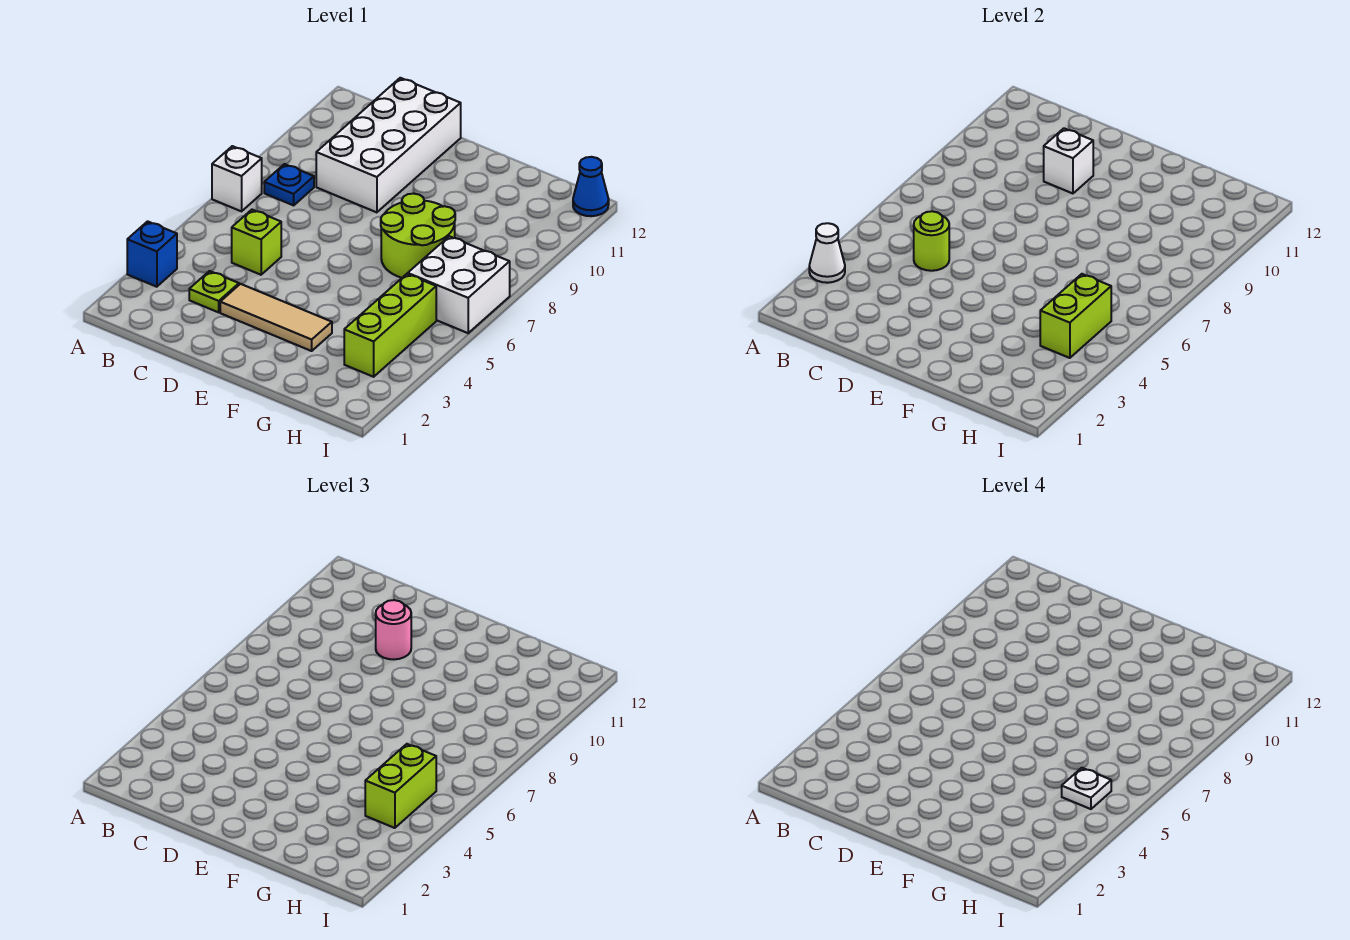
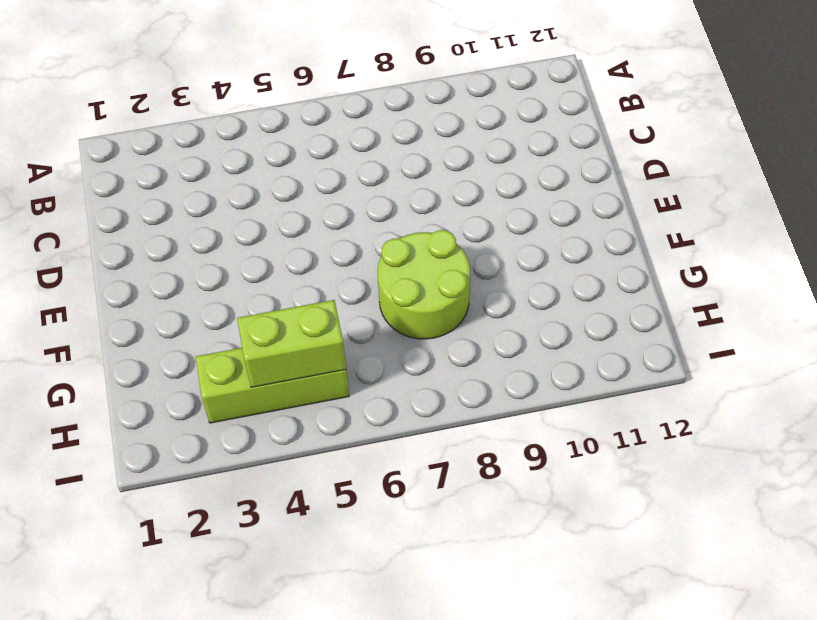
none -> blue brick A3 level 1
none -> white brick A7 level 1
none -> blue plate B8 level 1

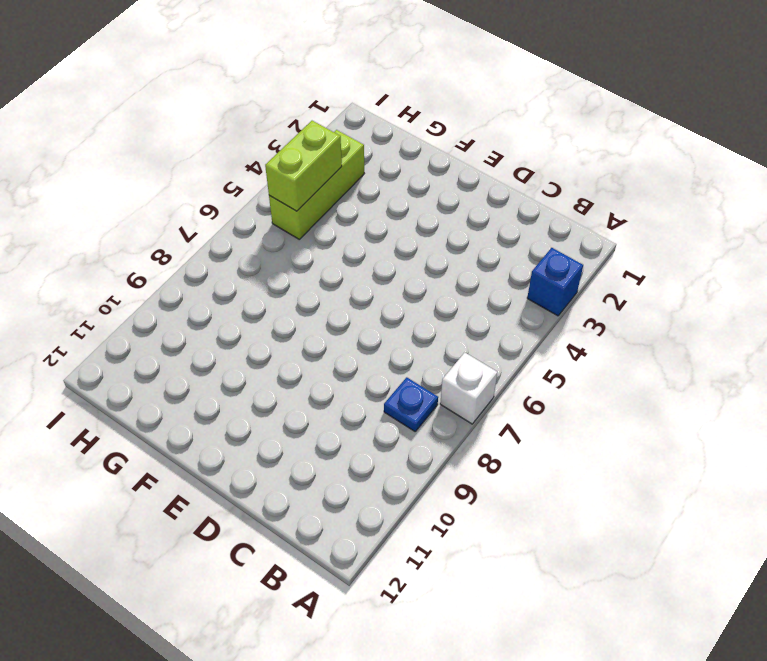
none -> lime plate C3 level 1
none -> lime brick C5 level 1
none -> white brick C9:D12 level 1

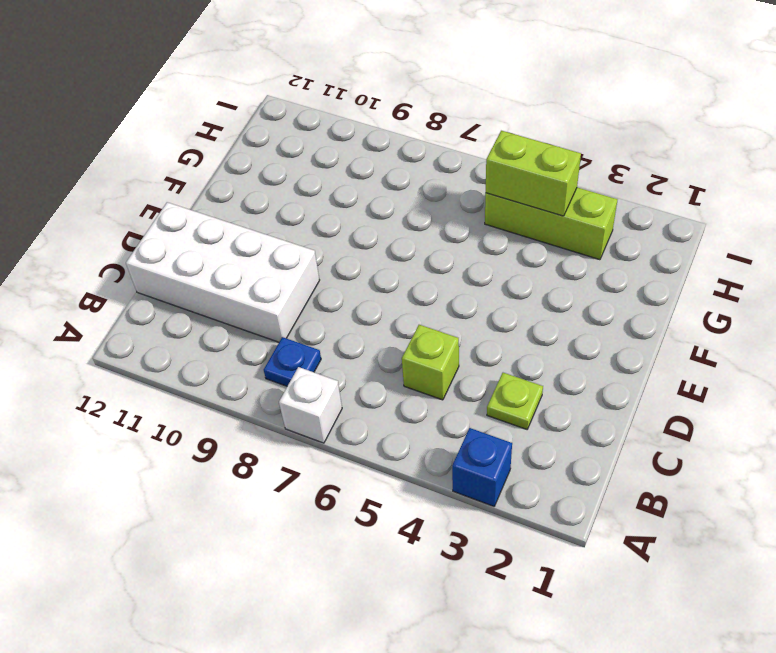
none -> tan tile D3:F3 level 1
none -> lime round brick F7:G8 level 1
none -> white brick H6:I7 level 1

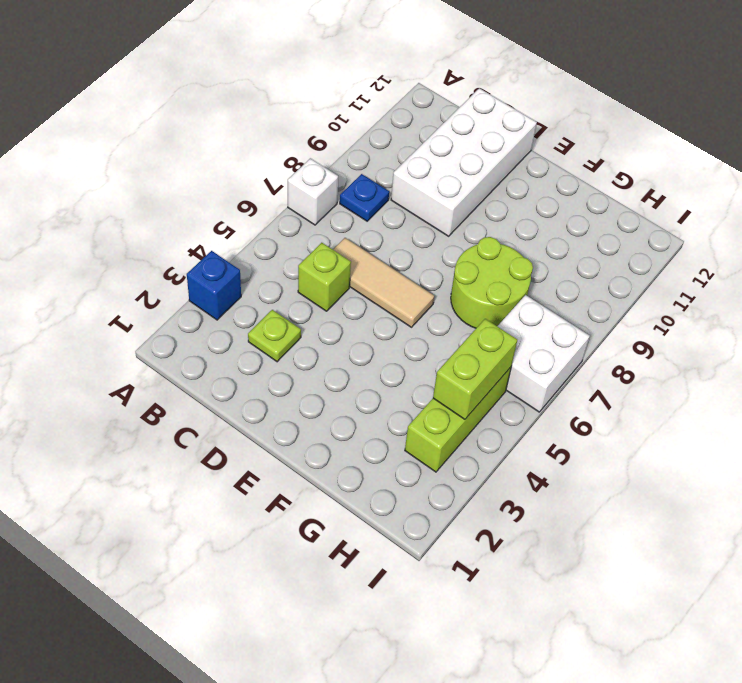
tan tile C6:E6 level 1 -> tan tile D3:F3 level 1
none -> blue cone I12 level 1
none -> white cone A3 level 2
none -> lime round brick C5 level 2

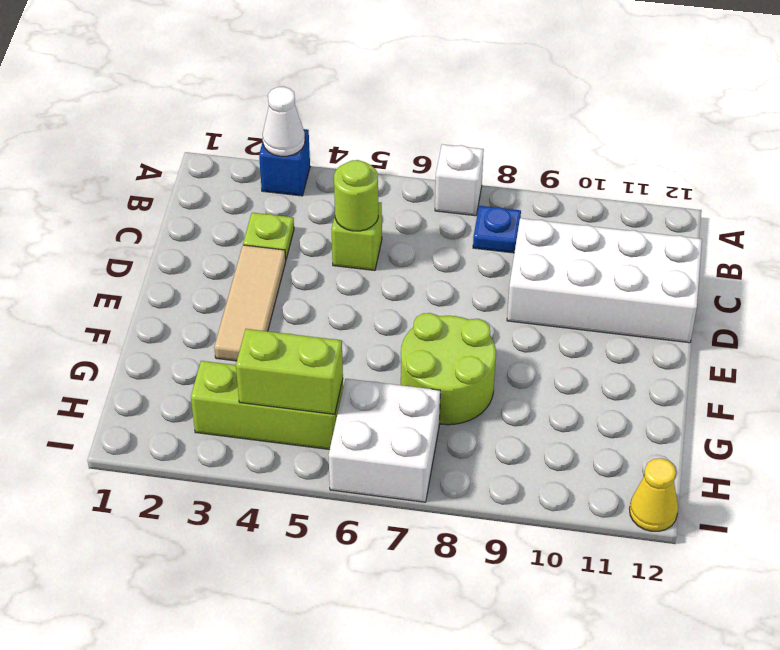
yellow cone I12 level 1 -> blue cone I12 level 1
none -> white brick D10 level 2
none -> pink round brick D10 level 3
none -> lime brick H4:H5 level 3

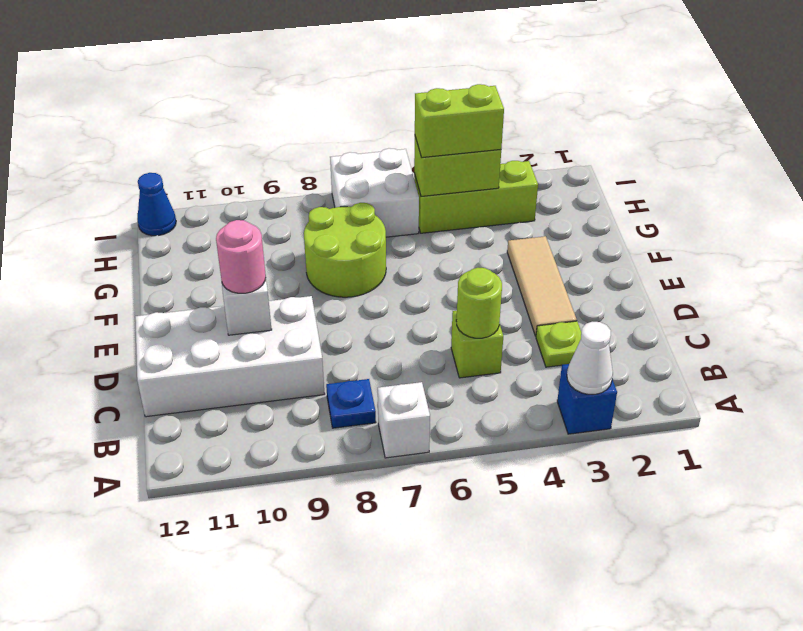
none -> white plate H5 level 4

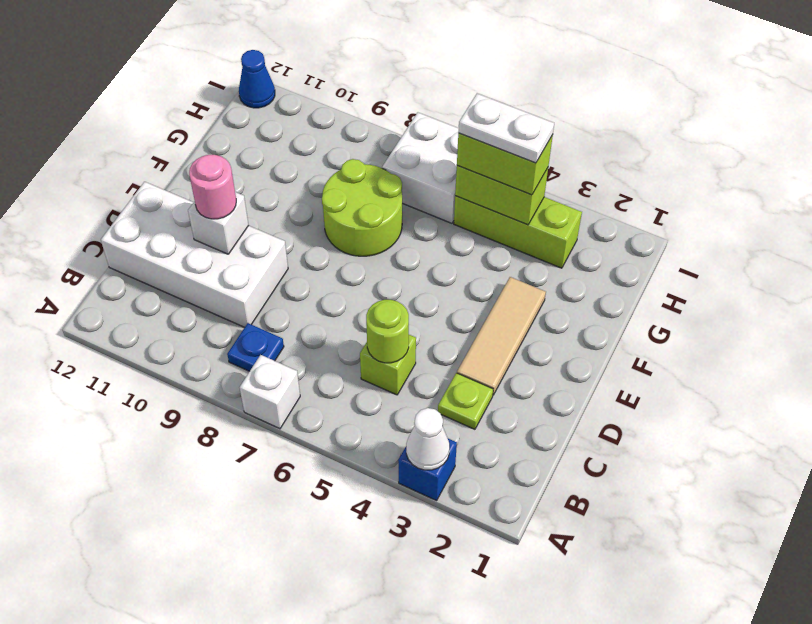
white plate H4:H5 level 4 -> white plate H5 level 4

